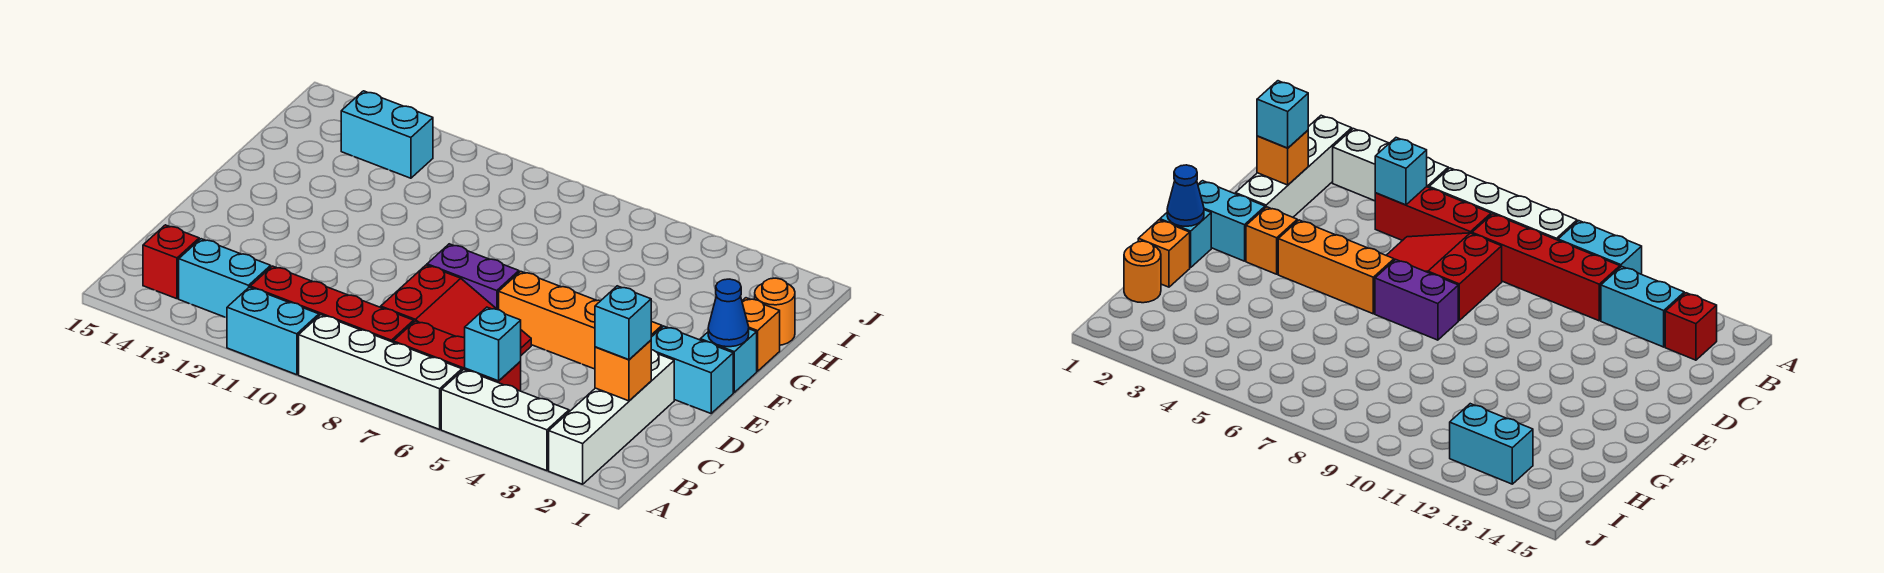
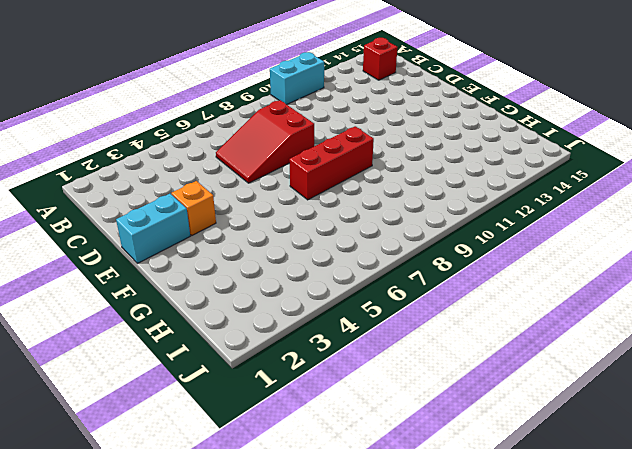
red brick F7:F9 level 1 -> red brick B5:B7 level 1
none -> white brick A2:D2 level 1
none -> white brick A3:A5 level 1
none -> white brick A6:A9 level 1

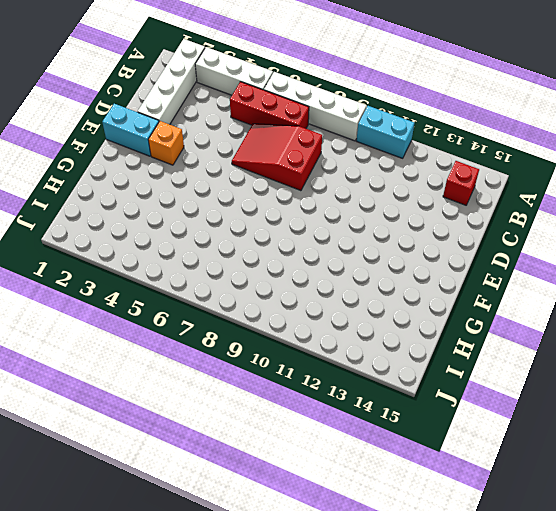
none -> red brick B8:B11 level 1
none -> cyan brick B12:B13 level 1
none -> orange brick E4:E6 level 1

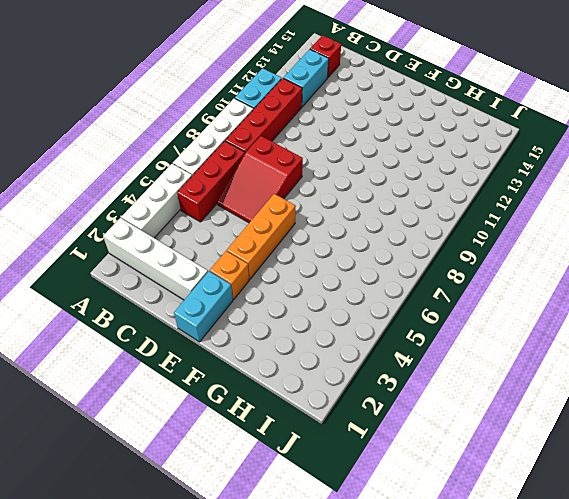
none -> purple brick E7:E8 level 1
none -> cyan brick F1 level 1
none -> orange brick G1 level 1

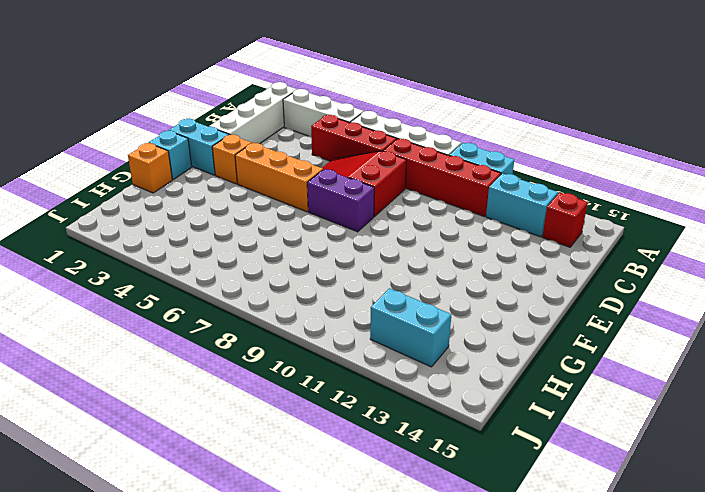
none -> orange round brick H1 level 1
none -> cyan brick B5 level 2
none -> orange brick C2 level 2

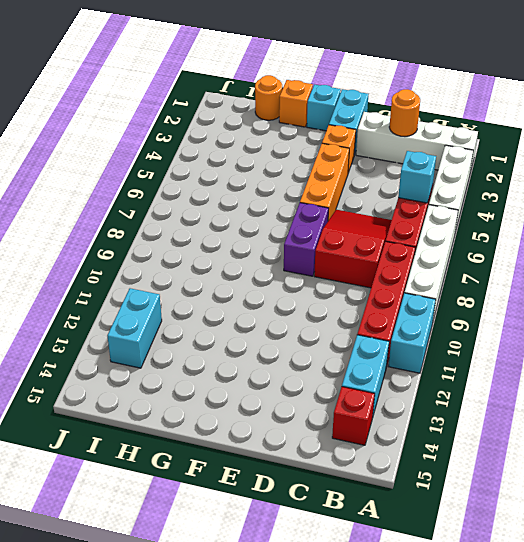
orange round brick C2 level 2 -> orange brick C2 level 2
none -> blue cone F1 level 2
none -> cyan brick C2 level 3

